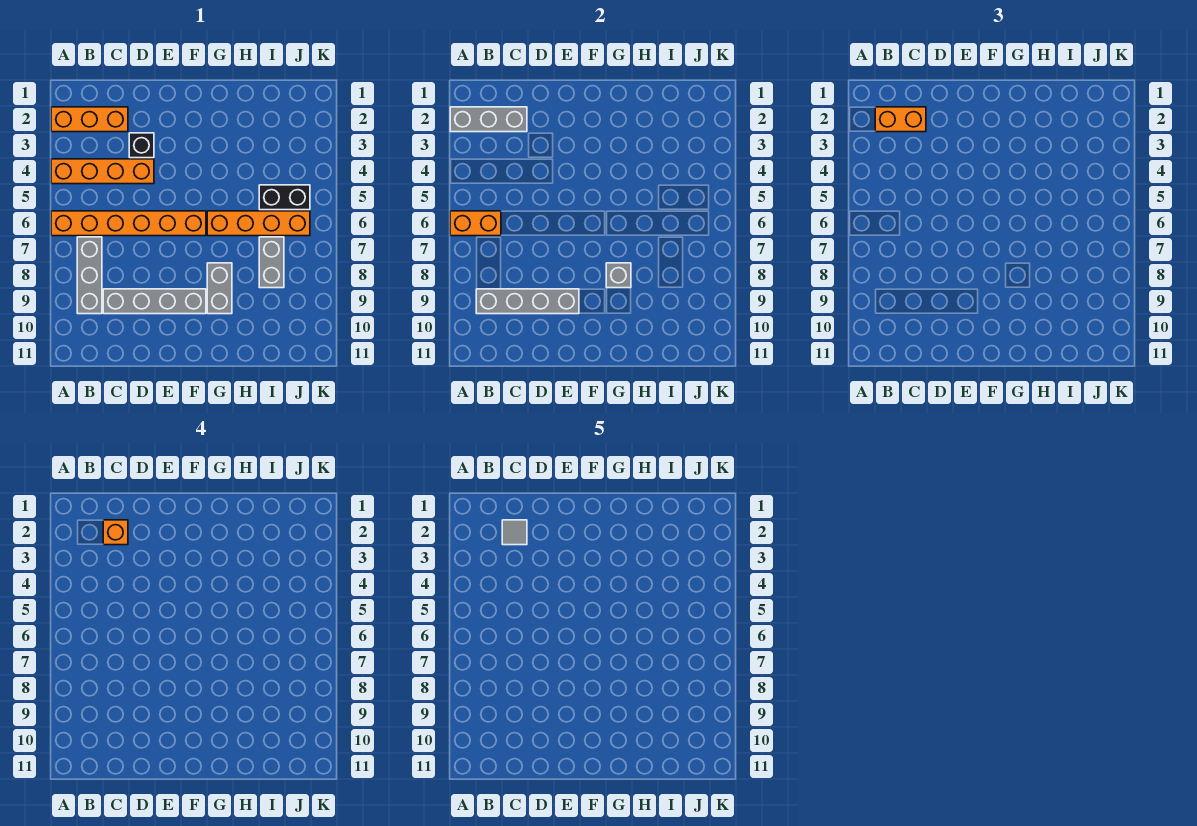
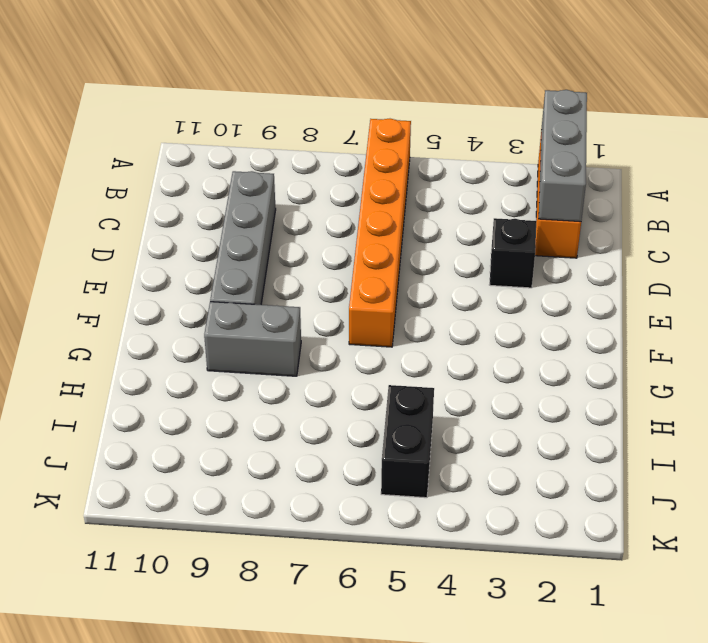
none -> orange brick A4:D4 level 1
none -> grey brick B7:B9 level 1
none -> orange brick G6:J6 level 1

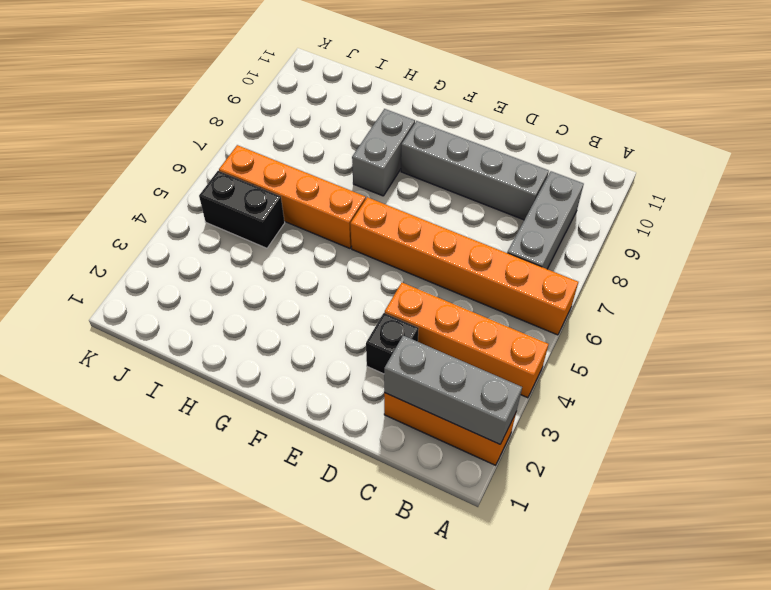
none -> grey brick I7:I8 level 1
none -> orange brick A6:B6 level 2
none -> grey brick B9:E9 level 2

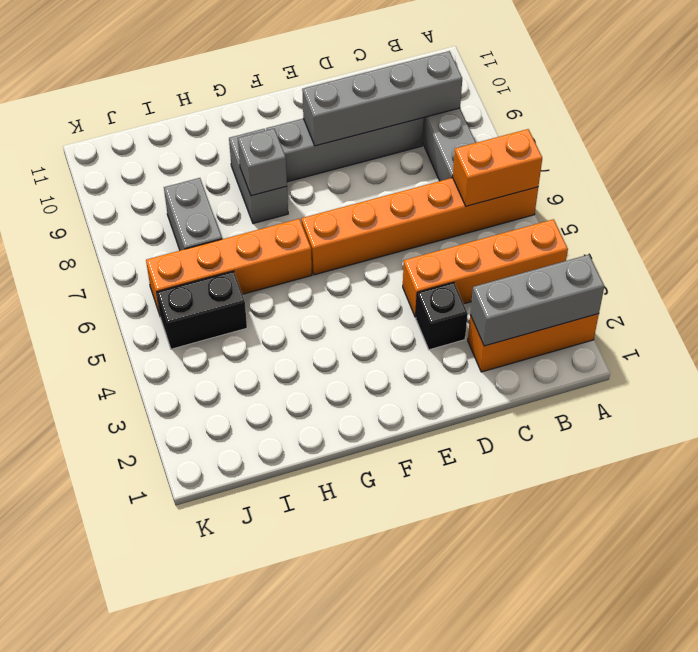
none -> orange brick B2:C2 level 3
none -> orange brick C2 level 4
none -> grey tile C2 level 5

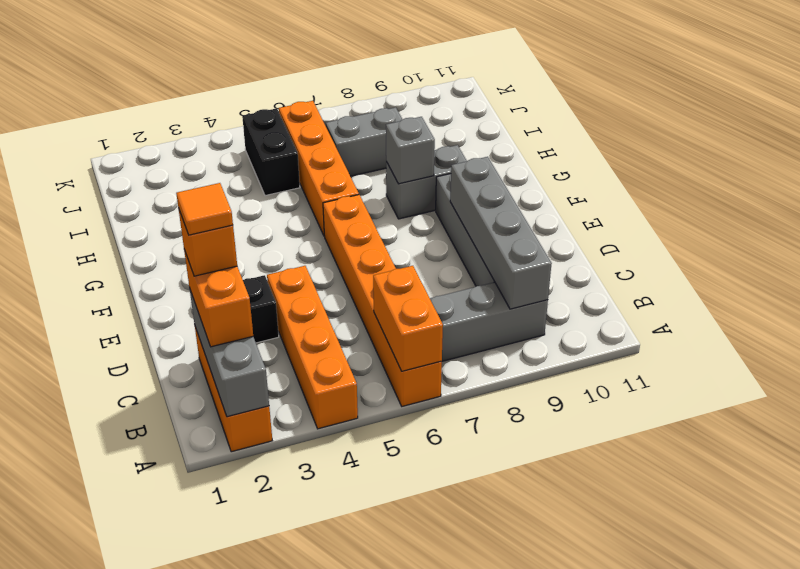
orange tile C2 level 5 -> grey tile C2 level 5

